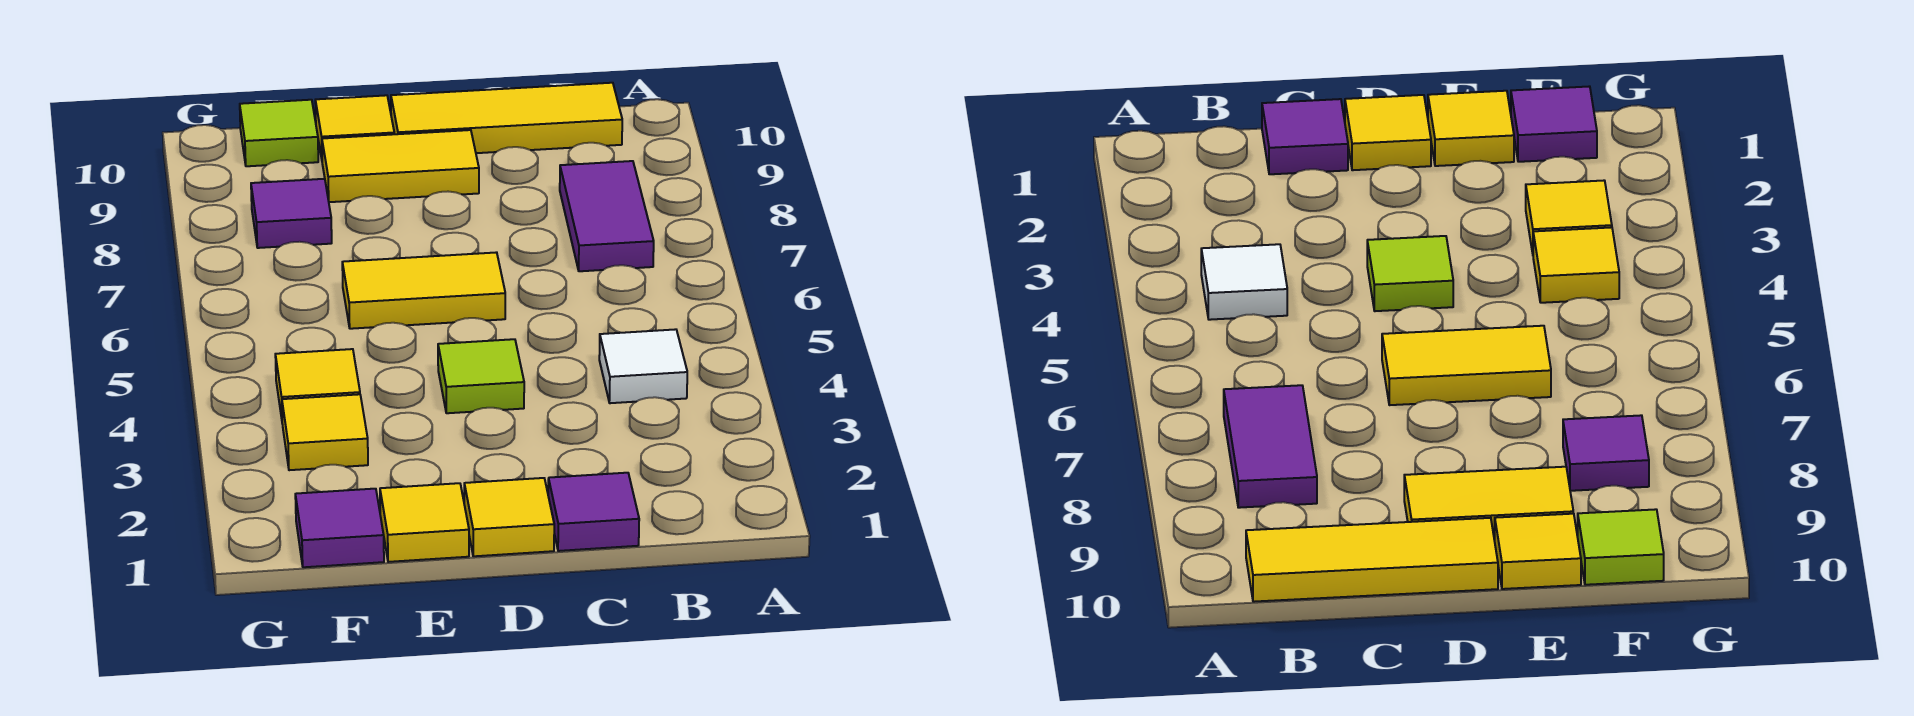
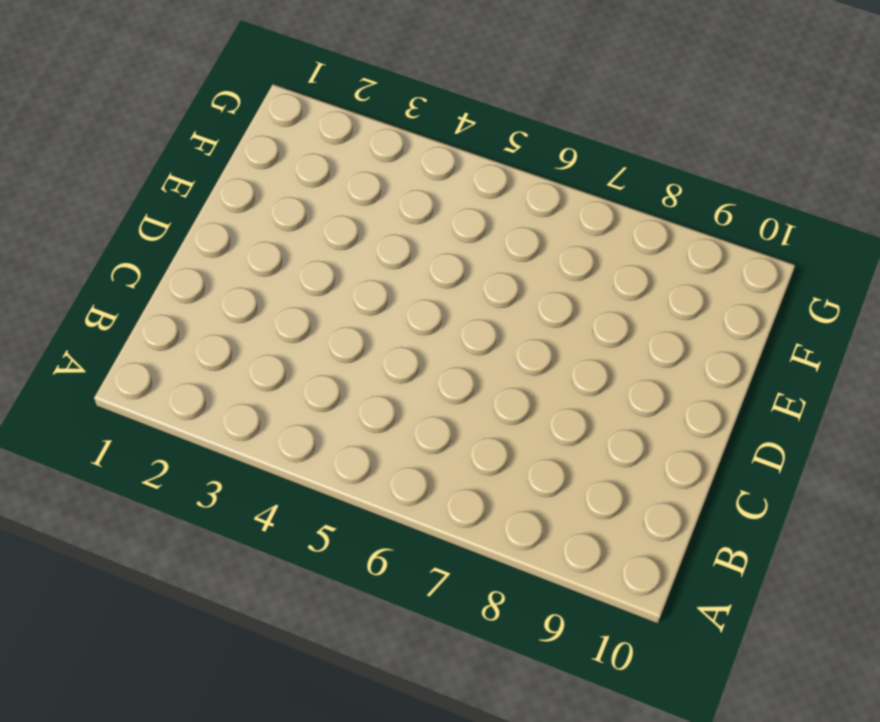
none -> white tile B4 level 1
none -> purple tile B7:B8 level 1
none -> yellow tile B10:D10 level 1

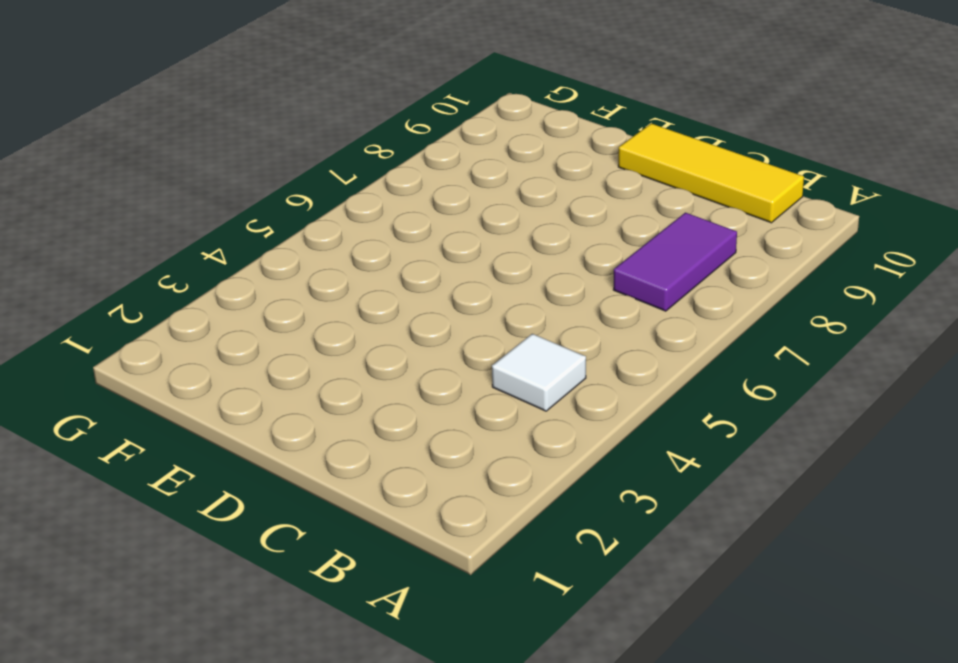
none -> purple tile C1 level 1
none -> yellow tile D1 level 1
none -> lime tile D4 level 1

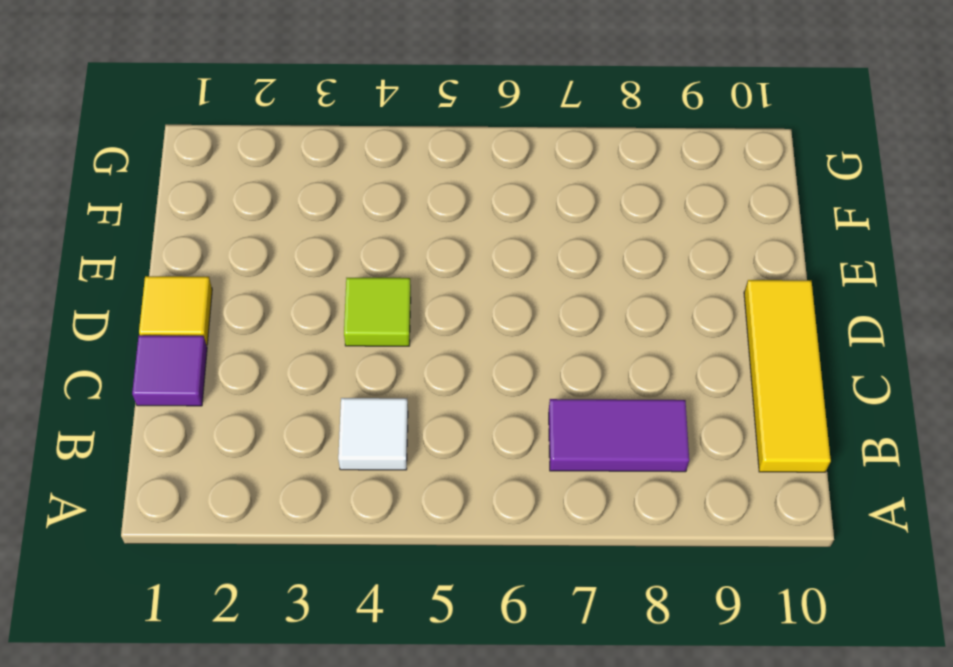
none -> yellow tile D6:E6 level 1
none -> yellow tile D9:E9 level 1
none -> yellow tile E1 level 1

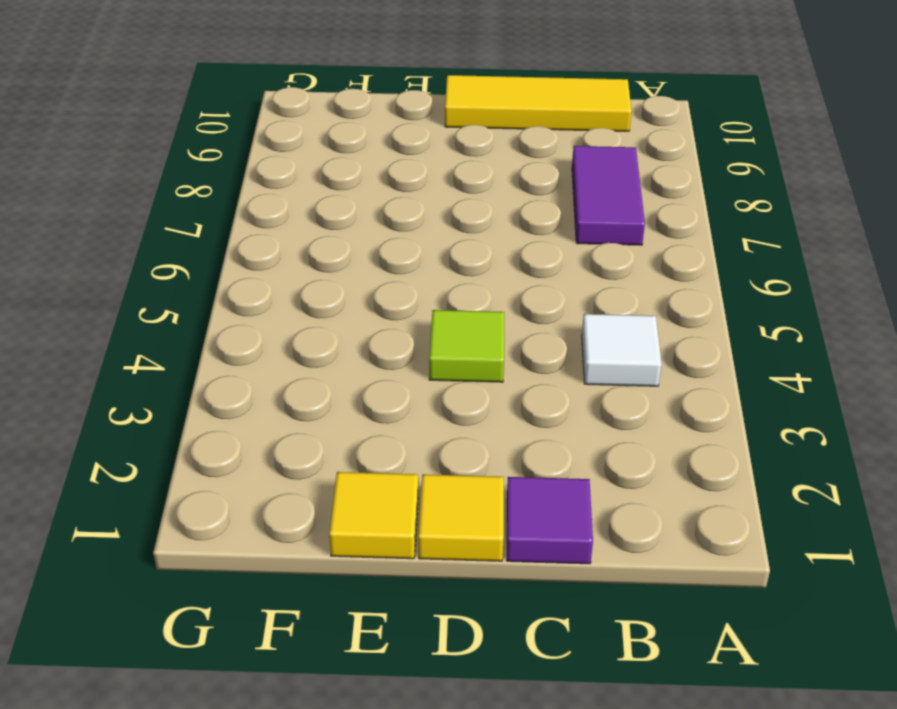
none -> yellow tile D6:E6 level 1
none -> yellow tile D9:E9 level 1
none -> yellow tile E10 level 1

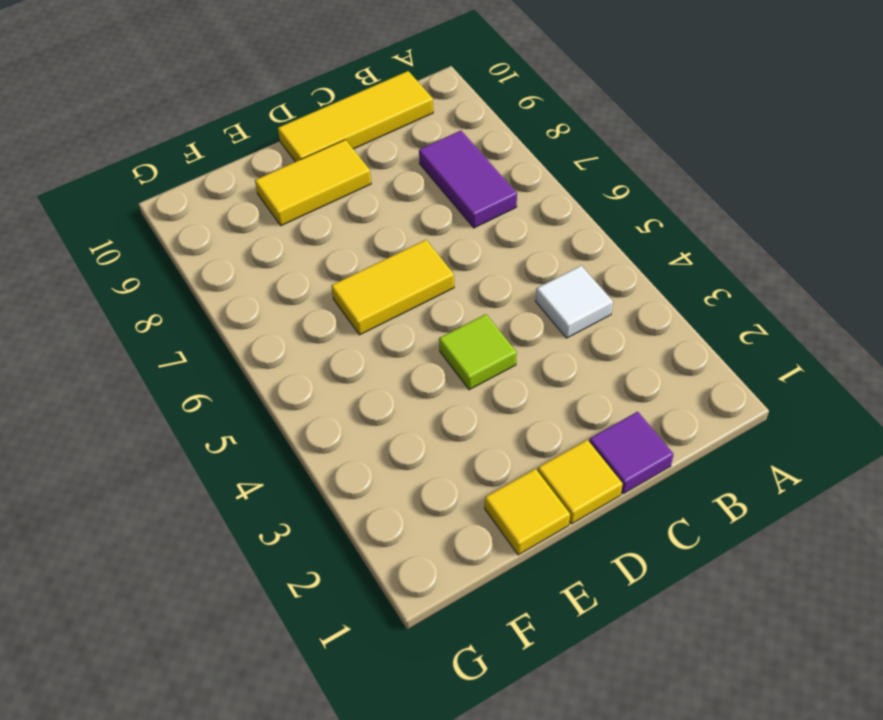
none -> yellow tile E10 level 1
none -> purple tile F1 level 1
none -> yellow tile F3 level 1

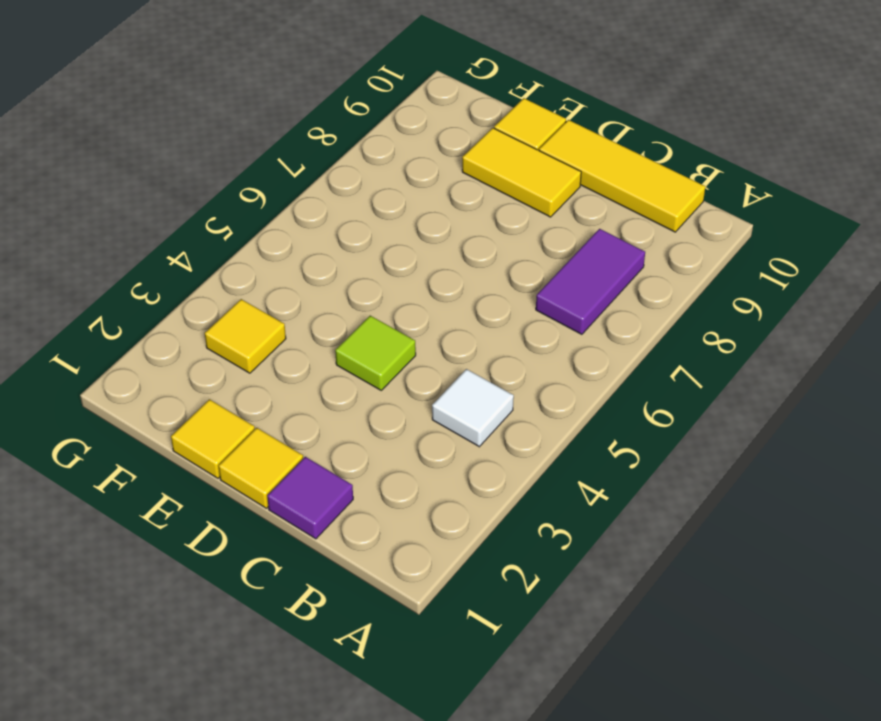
none -> yellow tile D6:E6 level 1
none -> purple tile F1 level 1
none -> yellow tile F4 level 1

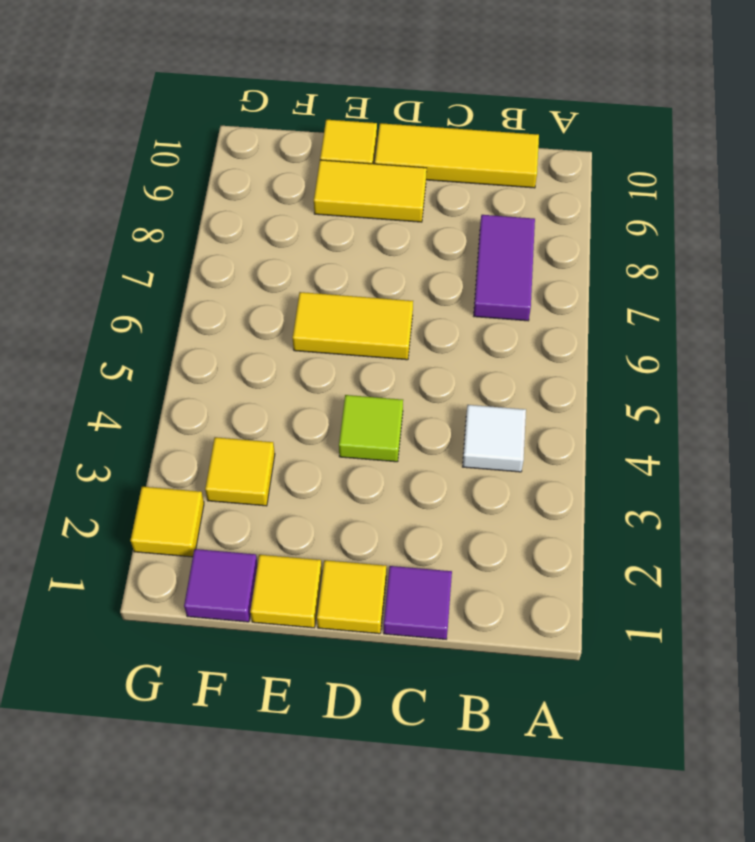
yellow tile G2 level 1 -> yellow tile F4 level 1
none -> purple tile F8 level 1
none -> lime tile F10 level 1

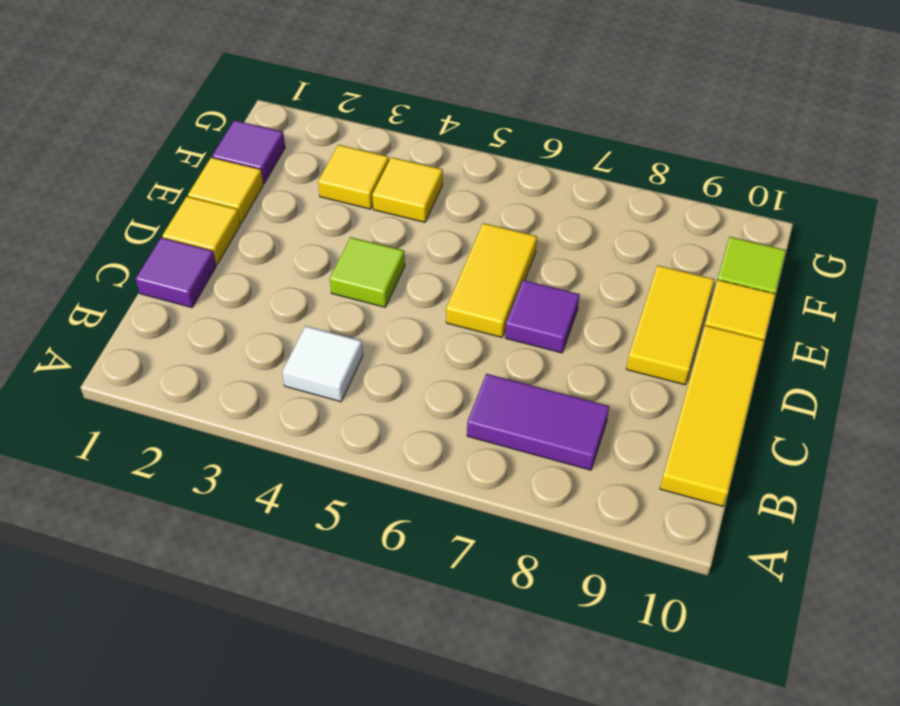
purple tile D7 level 1 -> purple tile F8 level 1

